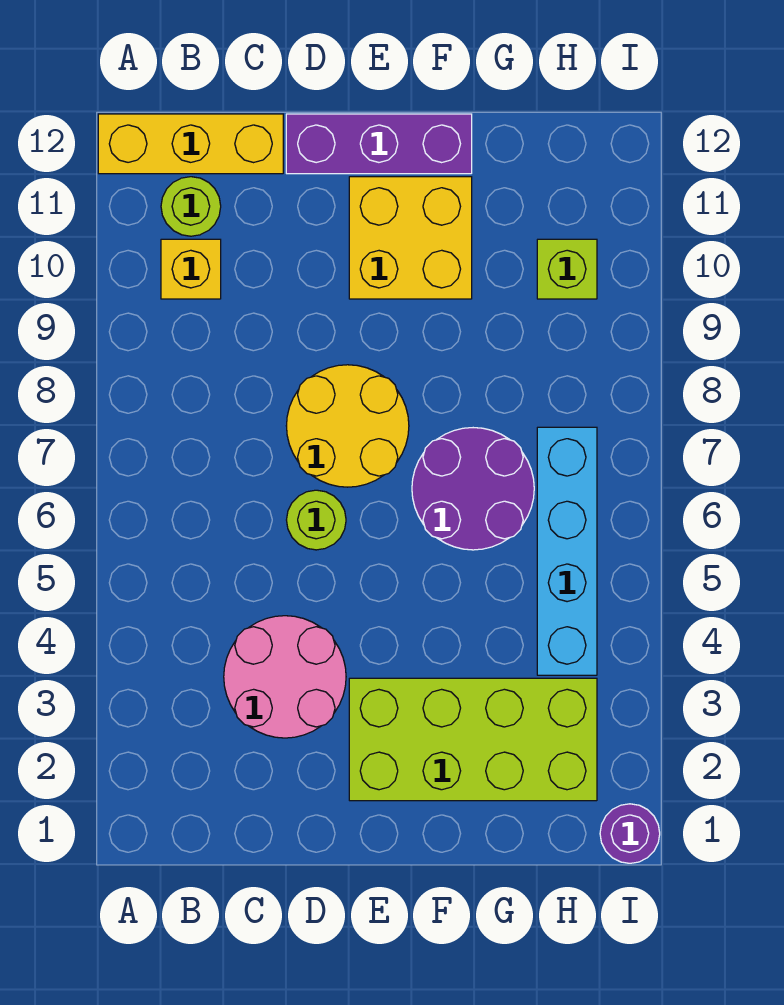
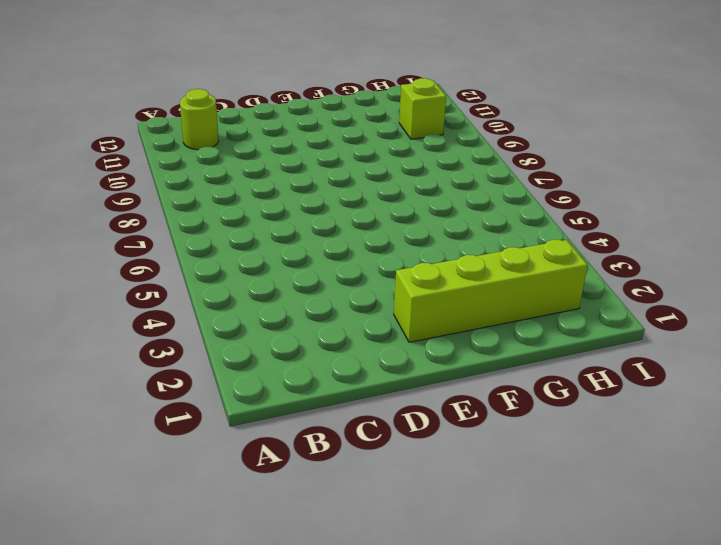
lime brick E2:H2 level 1 -> lime brick E2:H3 level 1
none -> yellow brick A12:C12 level 1
none -> yellow brick B10 level 1
none -> pink round brick C3:D4 level 1

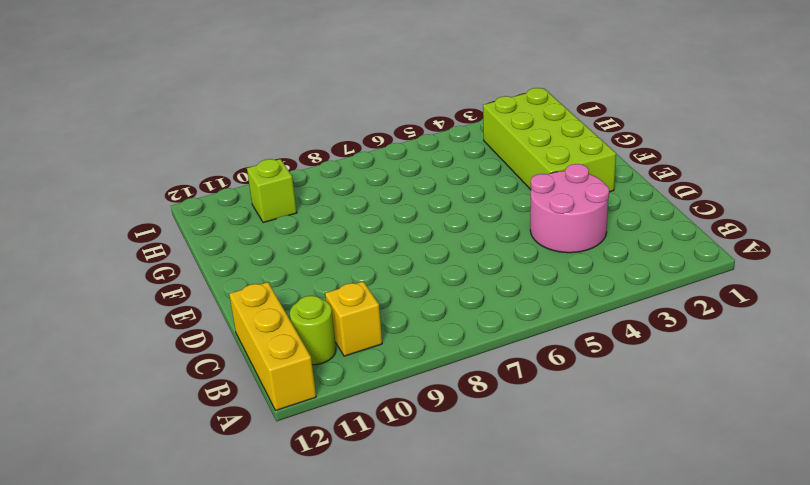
none -> lime round brick D6 level 1
none -> yellow round brick D7:E8 level 1
none -> purple brick D12:F12 level 1

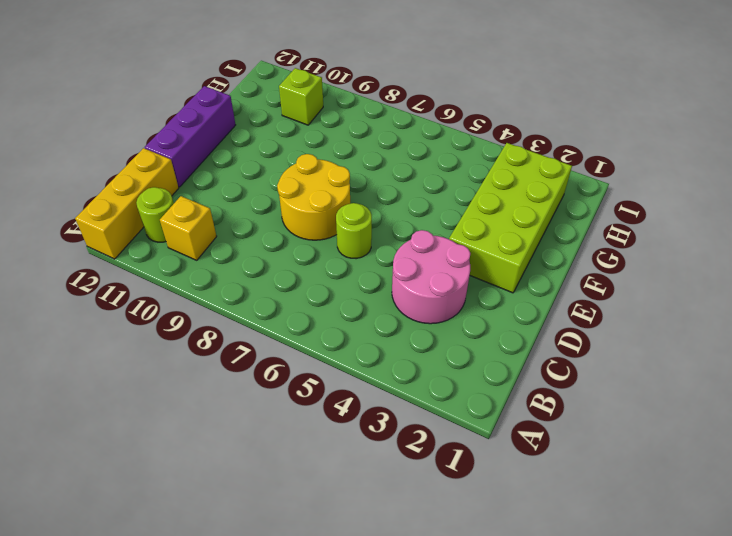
none -> yellow brick E10:F11 level 1
none -> purple round brick F6:G7 level 1
none -> cyan brick H4:H7 level 1

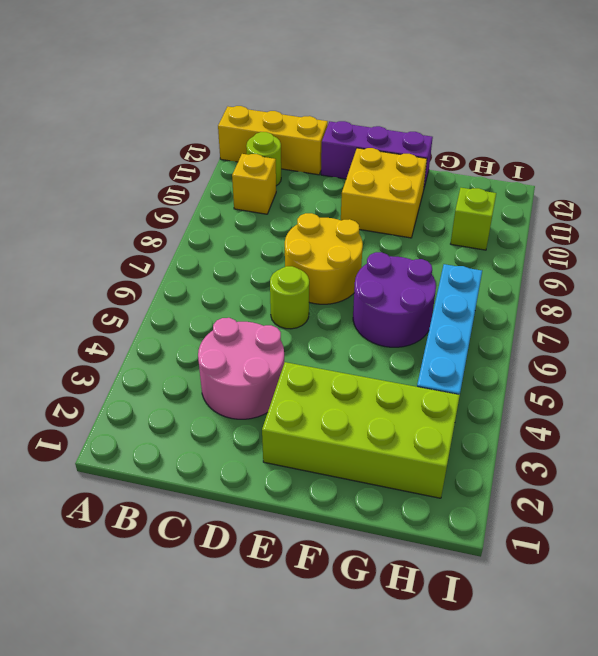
none -> purple round brick I1 level 1

